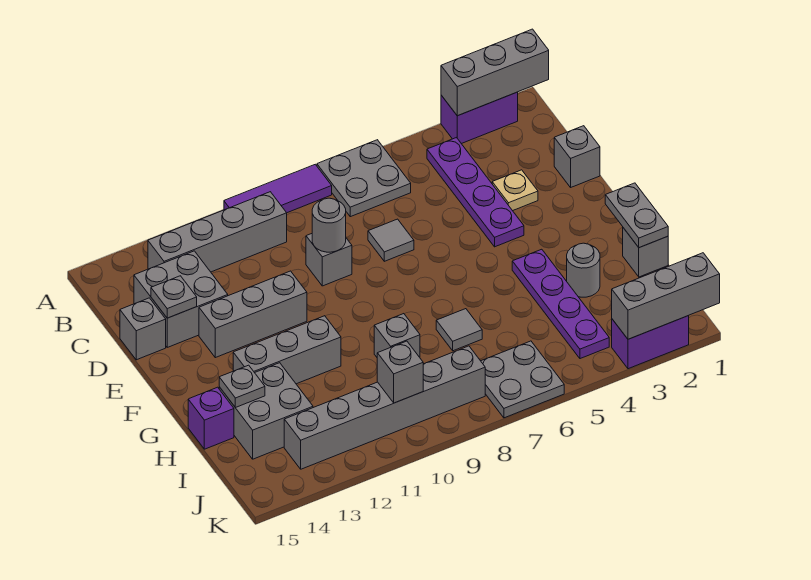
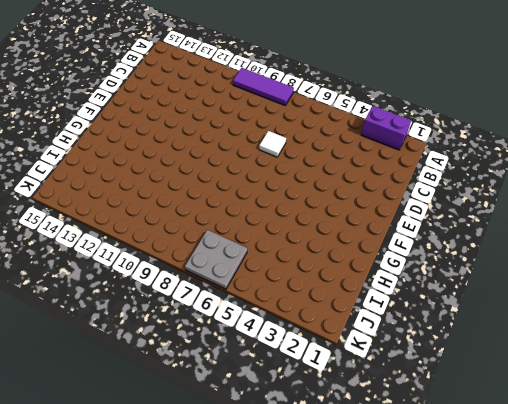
white tile D7 level 1 -> grey tile D7 level 1
none -> grey plate A6:B7 level 1
none -> purple plate B4:E4 level 1
none -> grey brick B10:B13 level 1
none -> grey brick C13:D14 level 1

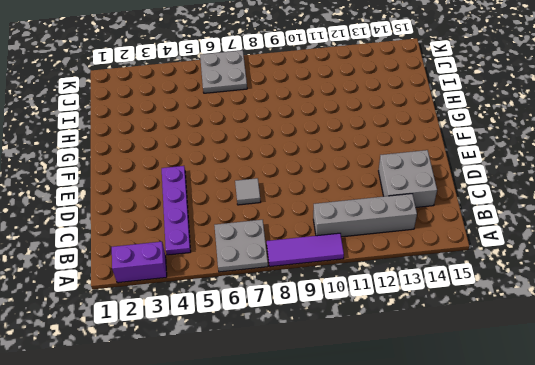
none -> grey brick D1 level 1
none -> tan plate D3 level 1
none -> grey brick D9 level 1
none -> grey brick D15 level 1

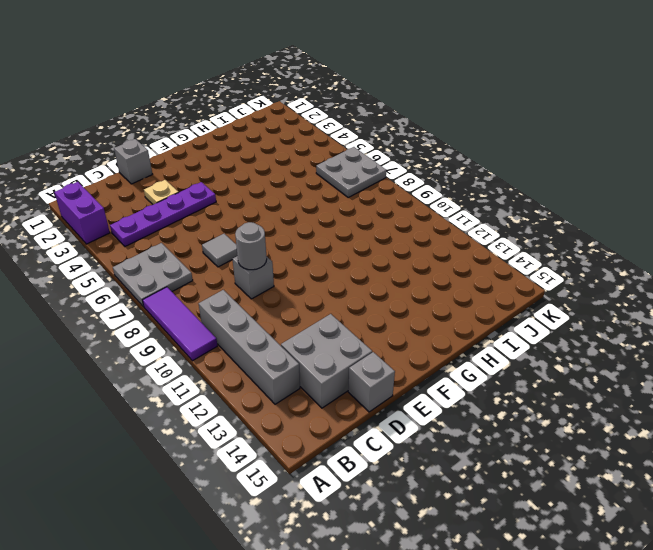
none -> grey brick E11:E13 level 1
none -> purple plate G4:J4 level 1
none -> grey brick G11:G13 level 1
none -> grey brick H1 level 1

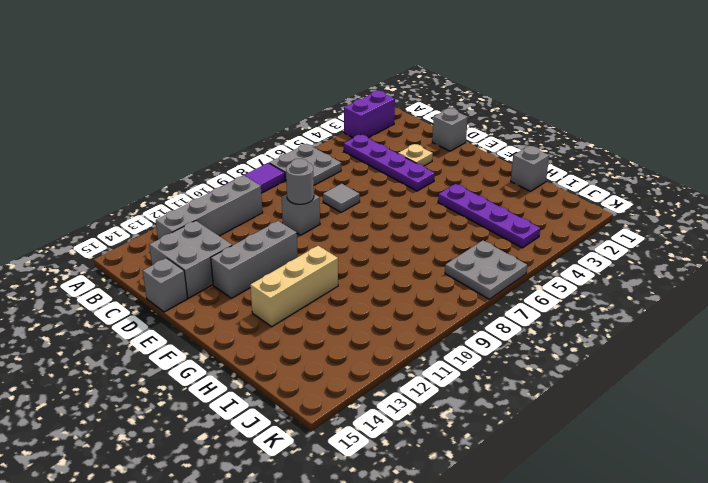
tan brick G11:G13 level 1 -> grey brick G11:G13 level 1
none -> grey round brick H3 level 1
none -> grey tile H7 level 1
none -> grey brick H9 level 1
none -> grey brick H13:I14 level 1

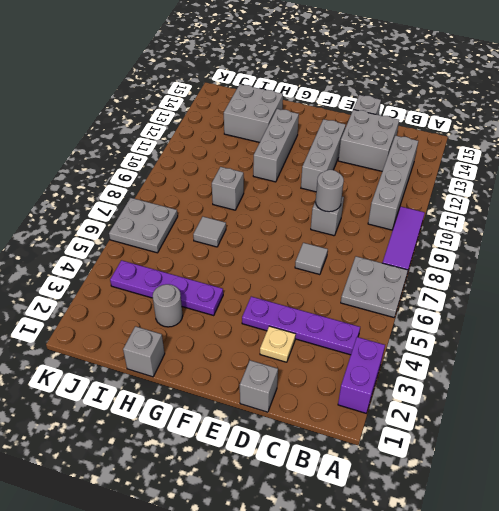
none -> purple brick H15 level 1
none -> grey brick J8:J13 level 1
none -> purple brick K2:K3 level 1
none -> grey brick A1:A3 level 2

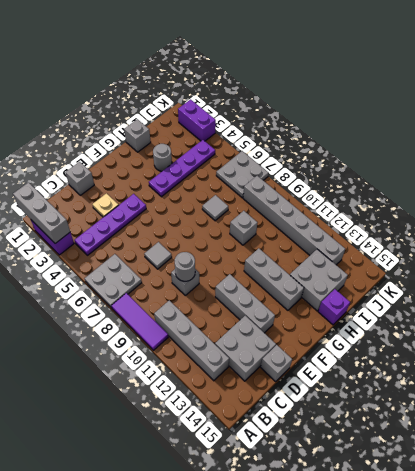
none -> grey plate D14 level 2
none -> grey plate G1:H1 level 2
none -> grey plate H14 level 2
none -> grey brick J10 level 2

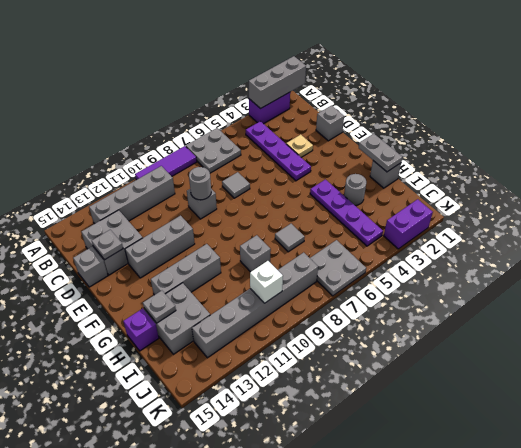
white brick J10 level 2 -> grey brick J10 level 2
none -> grey brick K1:K3 level 2

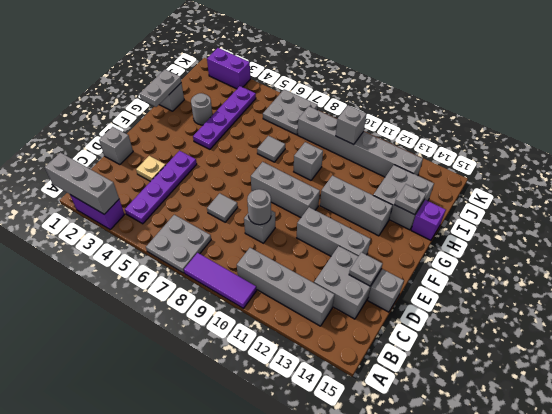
grey brick F8:F10 level 1 -> grey brick K1:K3 level 2

